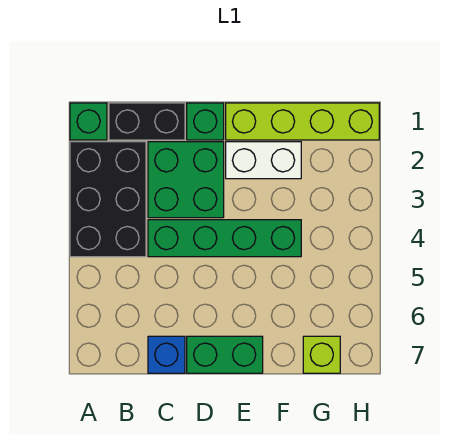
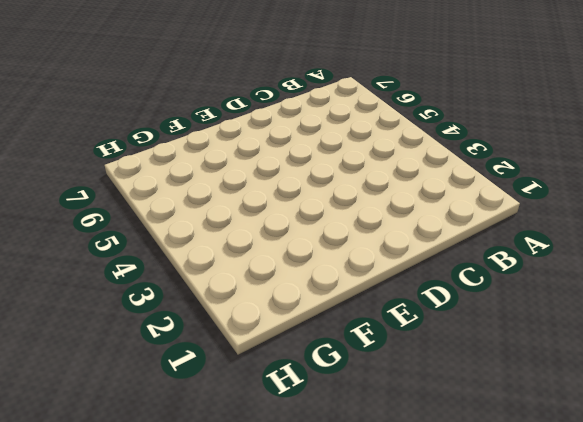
none -> green brick A1 level 1
none -> black brick A2:B4 level 1

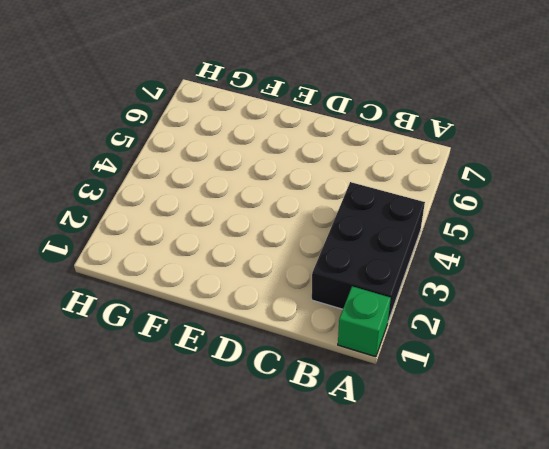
none -> black brick B1:C1 level 1
none -> green brick C2:D3 level 1

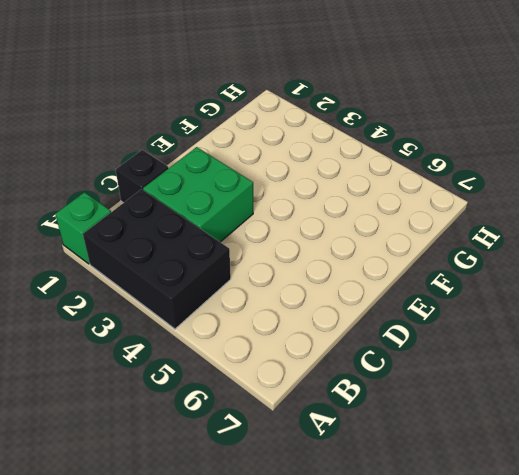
black brick C1 level 1 -> black brick B1:C1 level 1
none -> green brick C4:F4 level 1
none -> blue brick C7 level 1

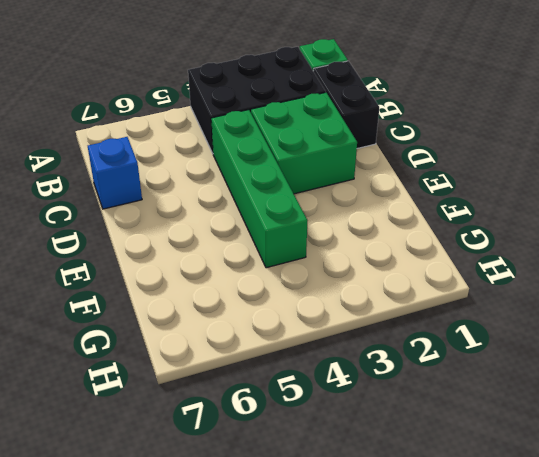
none -> green brick D1 level 1
none -> green brick D7:E7 level 1

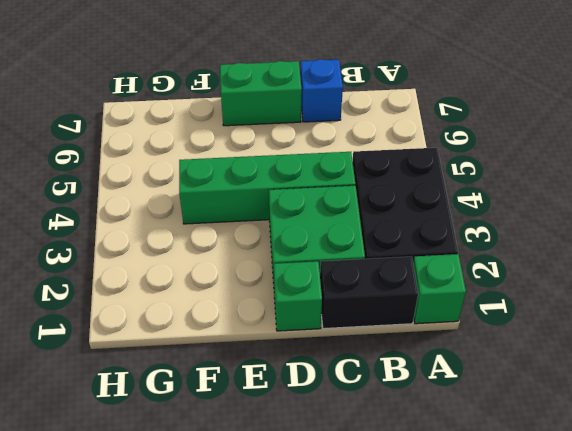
none -> lime brick E1:H1 level 1
none -> white brick E2:F2 level 1

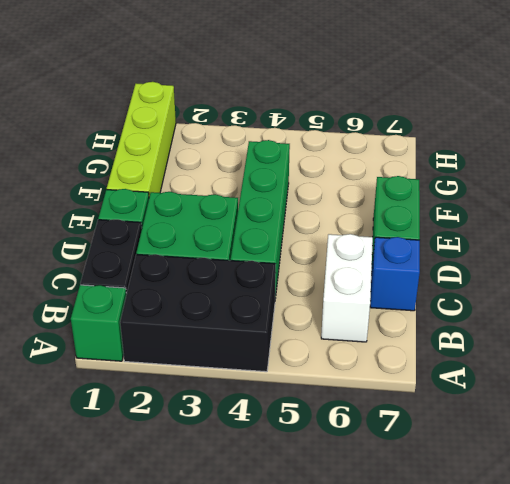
white brick B6:C6 level 1 -> white brick E2:F2 level 1
none -> lime brick G7 level 1

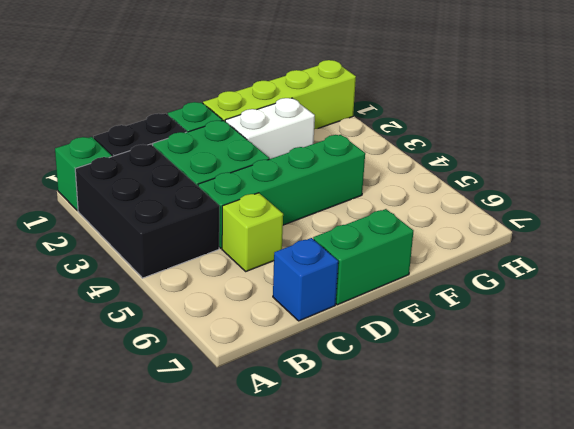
lime brick C5 level 1 -> lime brick G7 level 1

